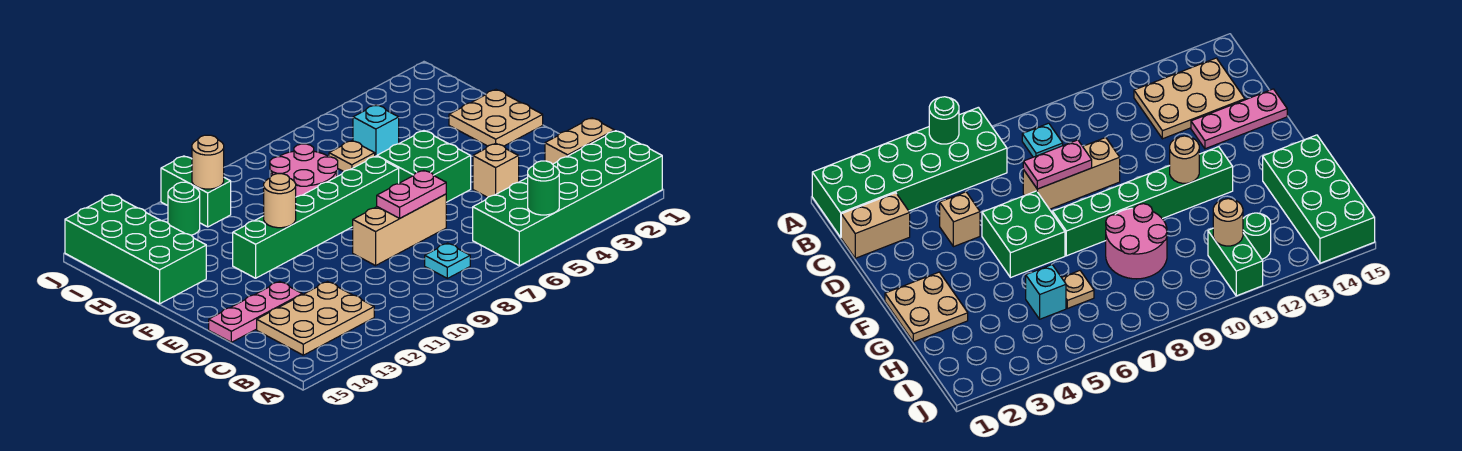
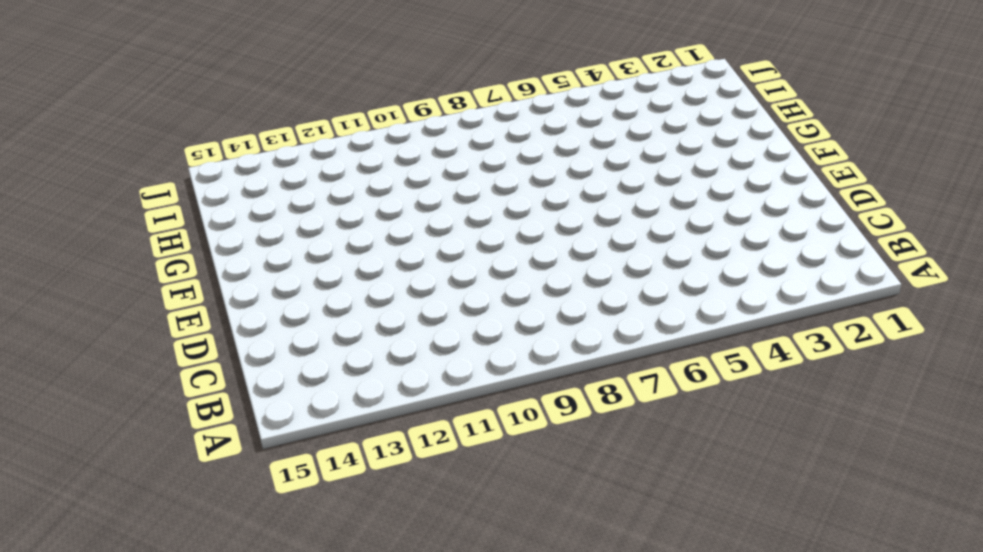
none -> green brick A1:B6 level 1
none -> cyan plate B8 level 1
none -> tan plate B12:C14 level 1

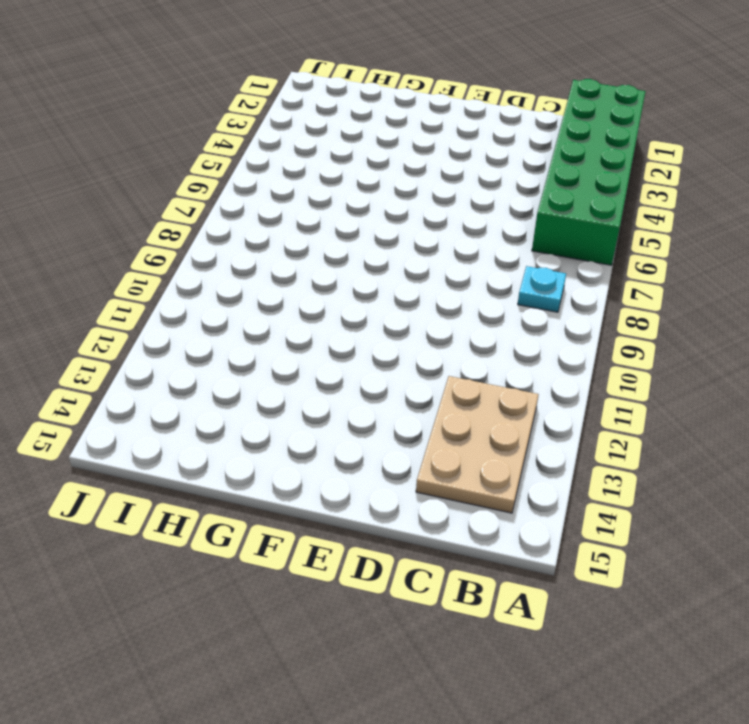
none -> tan brick C1:C2 level 1
none -> tan brick D4 level 1
none -> tan brick D7:D9 level 1

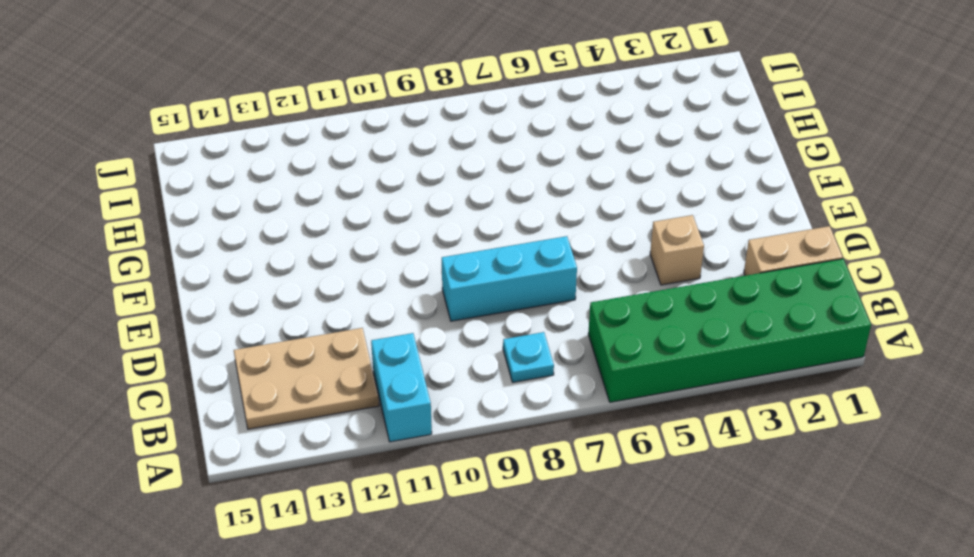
cyan brick A11:B11 level 1 -> none
cyan brick D7:D9 level 1 -> tan brick D7:D9 level 1
none -> pink plate D13:D15 level 1
none -> green brick E5:F6 level 1
none -> tan plate F1:G2 level 1

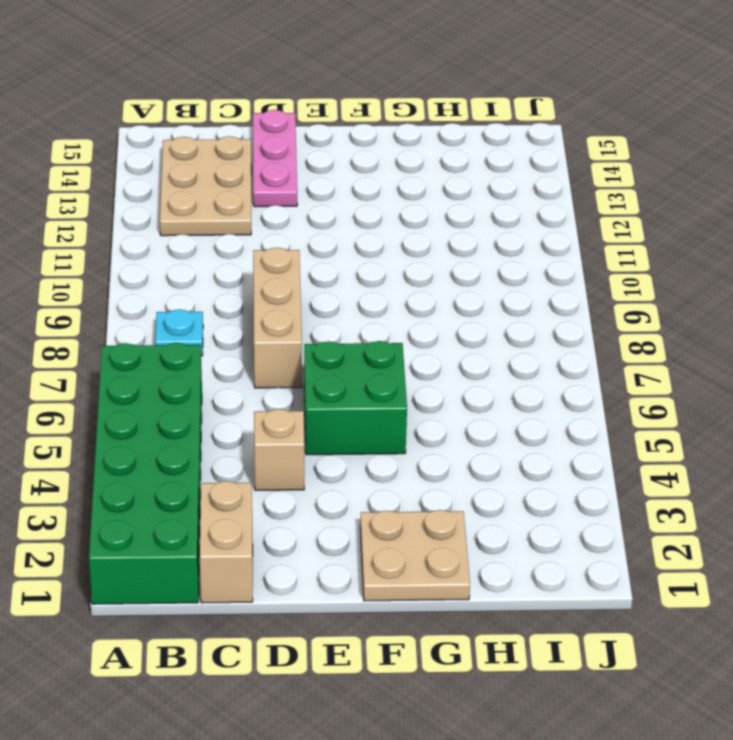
none -> green brick F7:F12 level 1
none -> pink round brick G8:H9 level 1
none -> green brick G14:J15 level 1

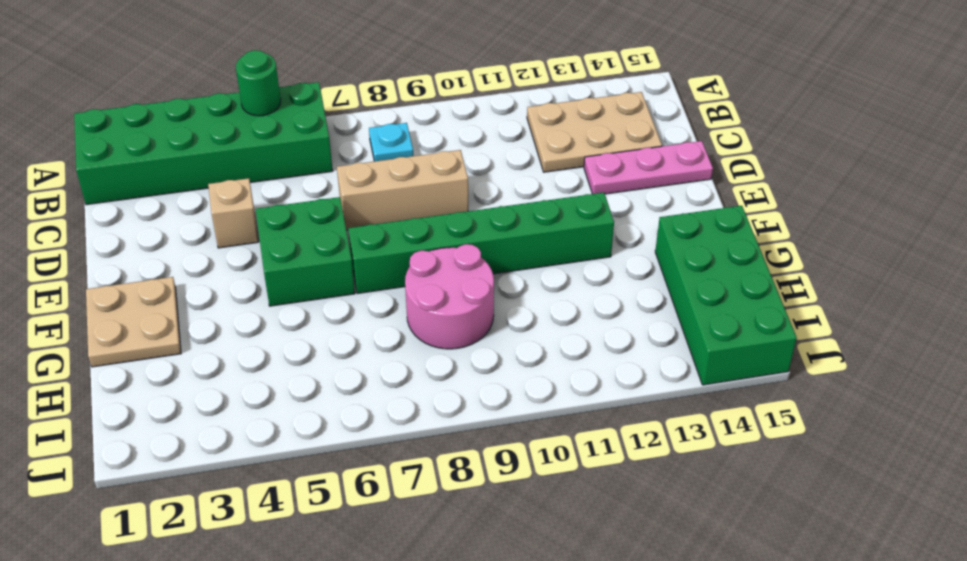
none -> tan brick C1:C2 level 1
none -> cyan brick H5 level 1
none -> tan plate H6 level 1

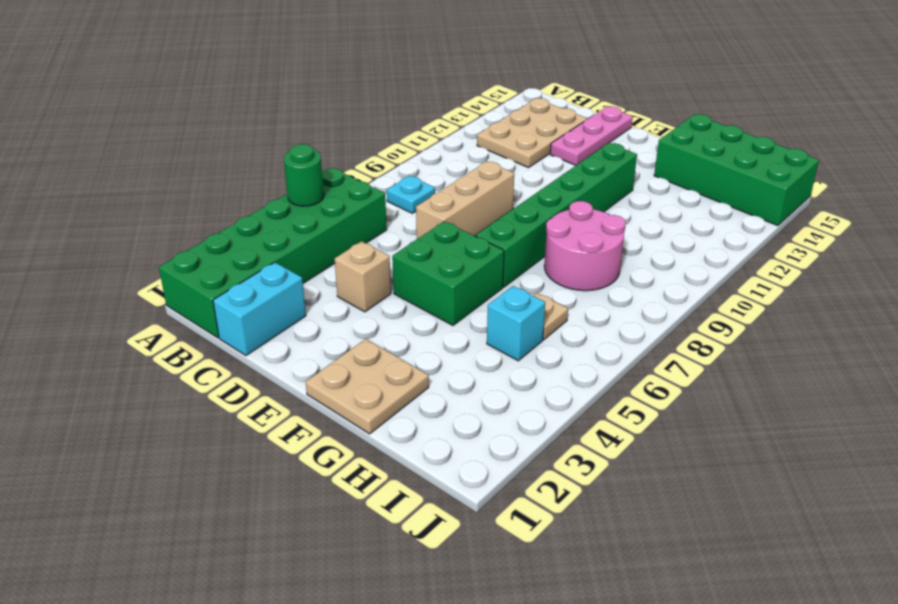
cyan brick C1:C2 level 1 -> tan brick C1:C2 level 1
none -> green brick I11:J11 level 1
none -> green round brick I12 level 1
none -> pink plate D7:D8 level 2

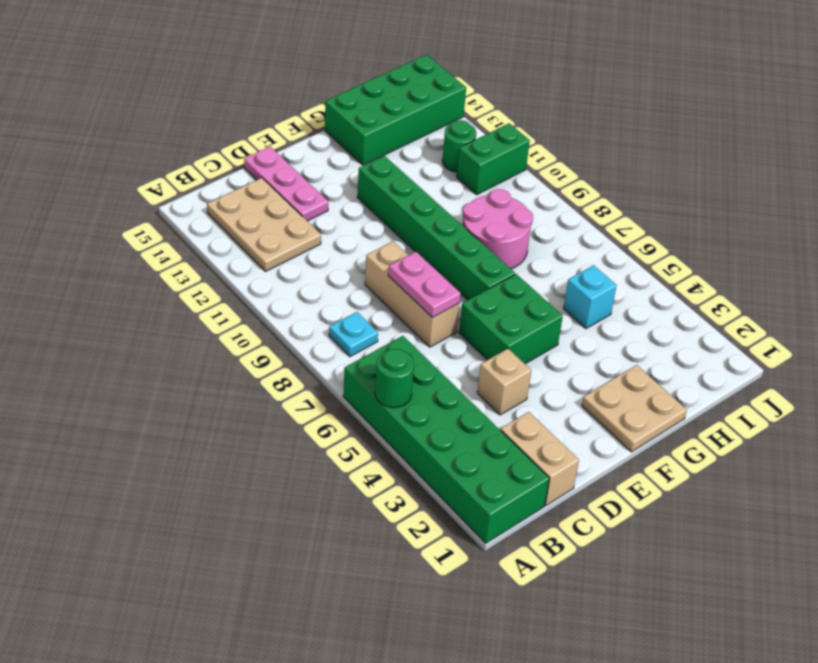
none -> tan plate H6 level 1
none -> tan round brick F11 level 2
none -> tan round brick I11 level 2

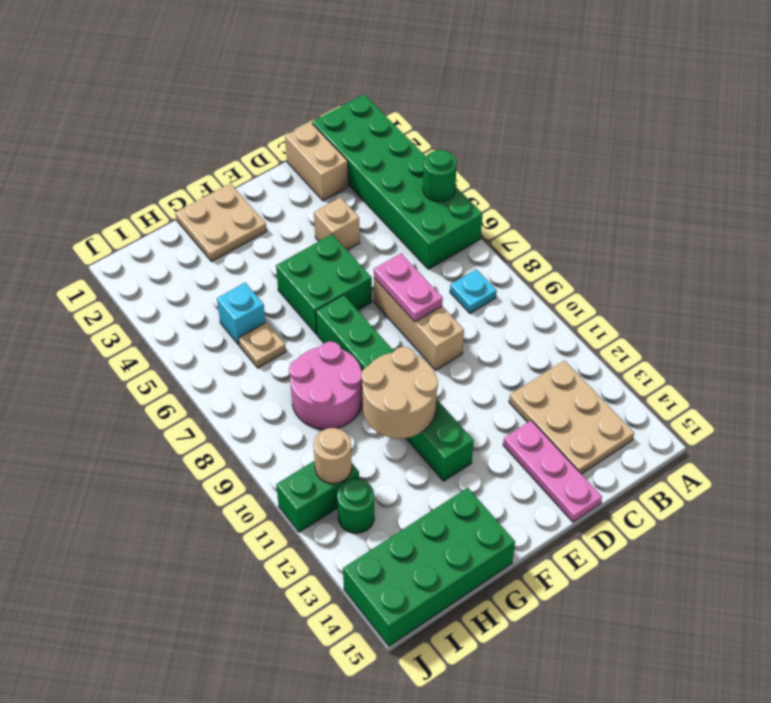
tan round brick F10:G11 level 2 -> tan round brick F11 level 2

